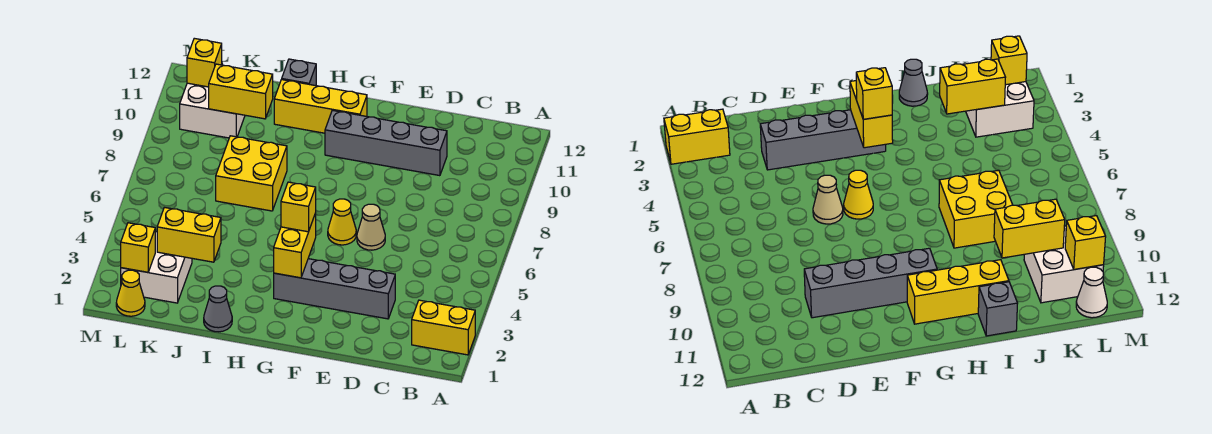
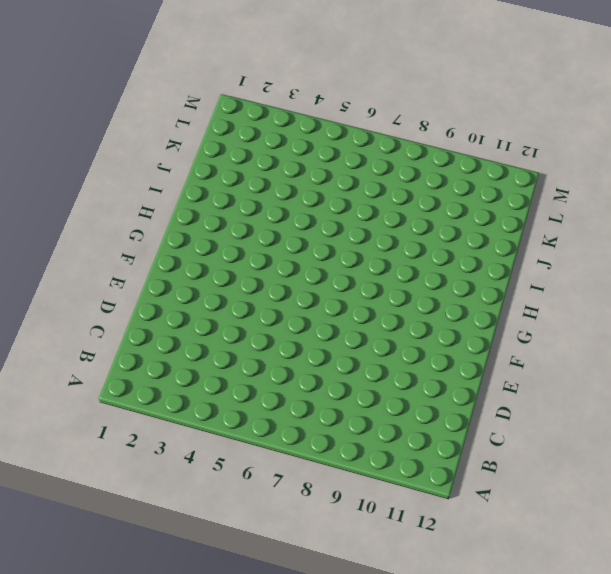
none -> yellow brick A2:B2 level 1
none -> grey brick D3:G3 level 1
none -> grey brick D10:G10 level 1

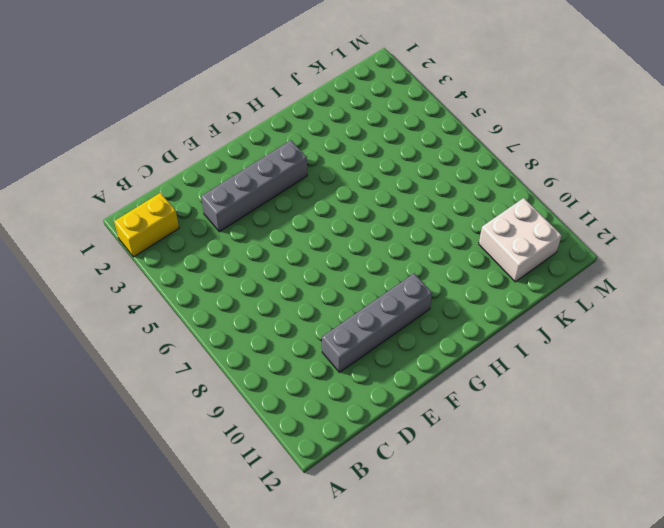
none -> tan cone E6 level 1
none -> yellow cone F6 level 1
none -> yellow brick G11:I11 level 1

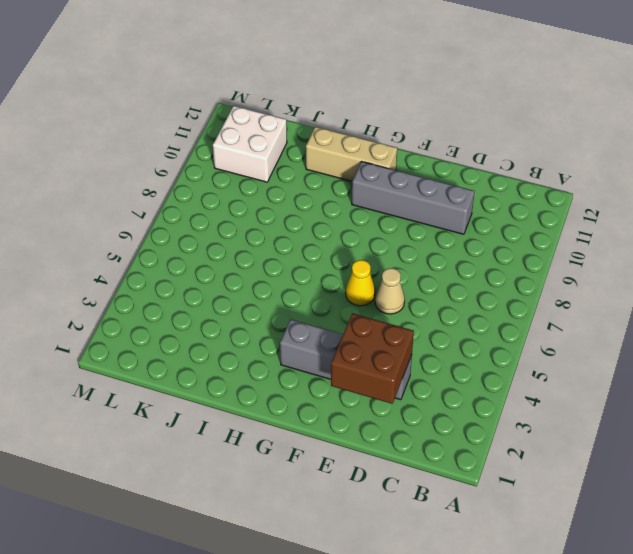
brown brick D2:E3 level 2 -> none
tan brick G11:I11 level 1 -> yellow brick G11:I11 level 1
none -> yellow brick A2:B2 level 1
none -> grey cone I1 level 1
none -> yellow brick I7:J8 level 1

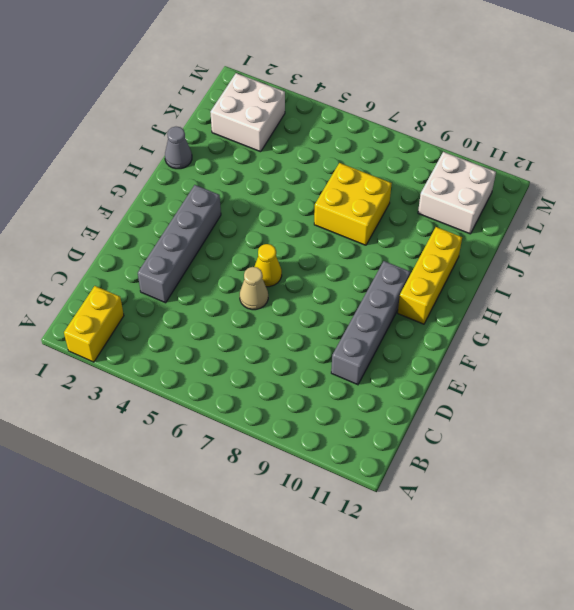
none -> grey brick I12 level 1
none -> yellow cone L1 level 1
none -> white cone L12 level 1

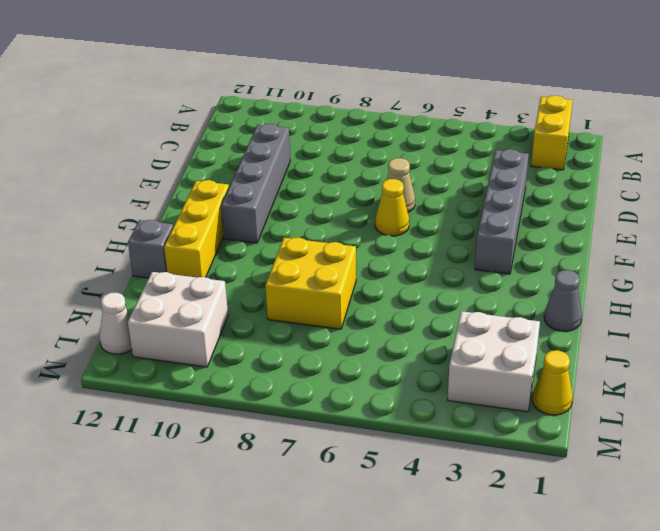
none -> yellow brick G3:G4 level 2
none -> yellow brick J3:K3 level 2
none -> yellow brick J10:K10 level 2

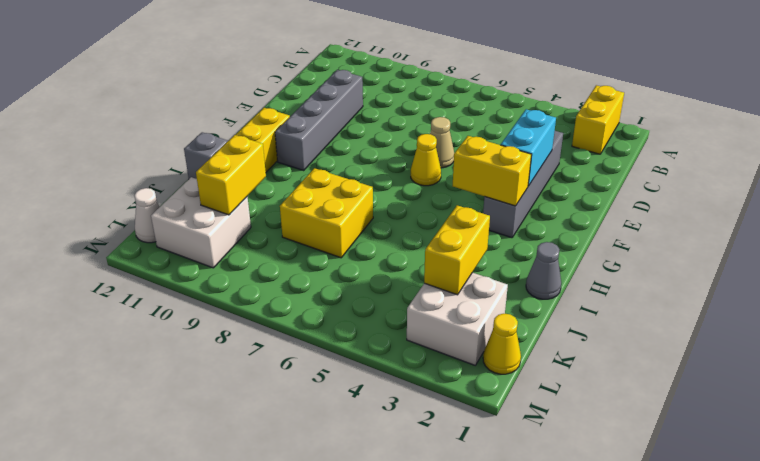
cyan brick E3:F3 level 2 -> none
none -> yellow brick L2 level 2
none -> yellow brick L11 level 2
none -> yellow brick G4 level 3

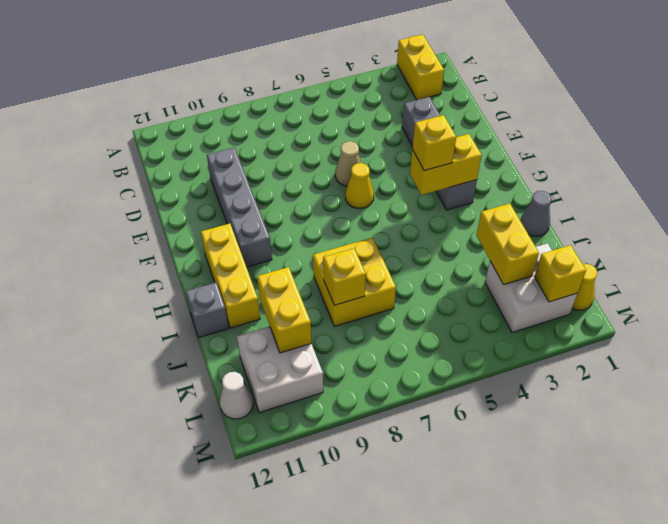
yellow brick J8 level 2 -> yellow brick L11 level 2

